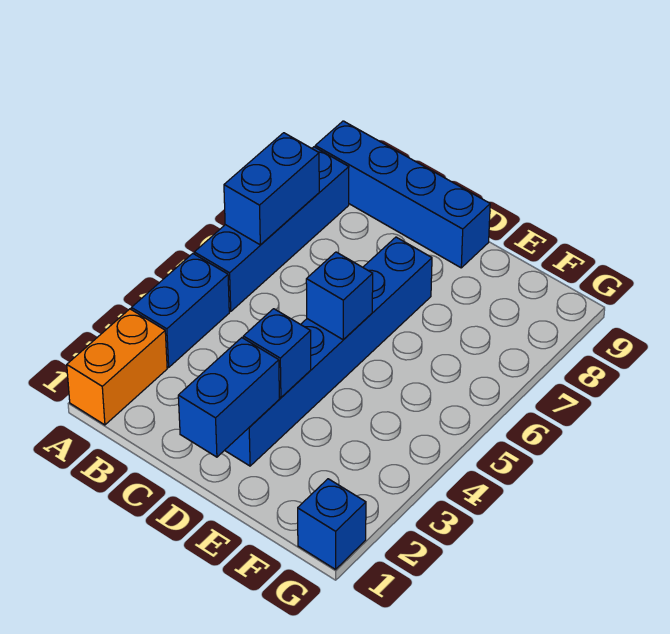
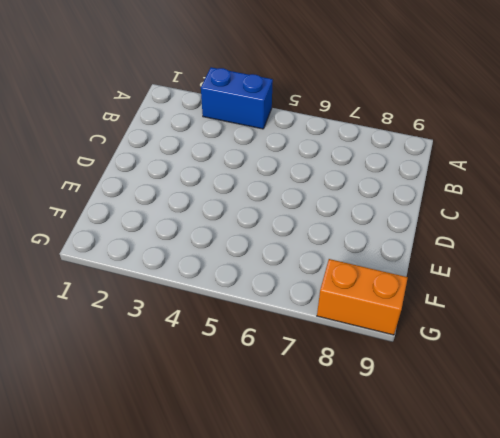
orange brick G8:G9 level 1 -> orange brick A1:A2 level 1
none -> blue brick A5:A8 level 1
none -> blue brick A9:D9 level 1

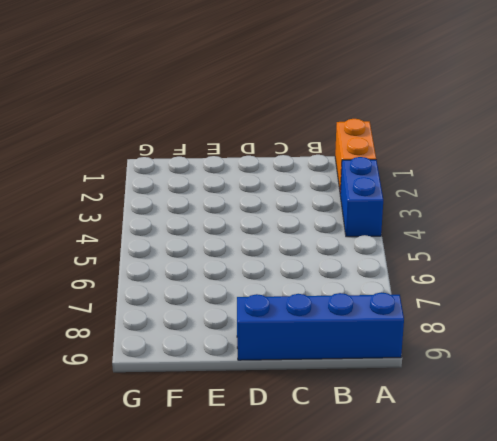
none -> blue brick A5:A8 level 1
none -> blue brick D2:D7 level 1

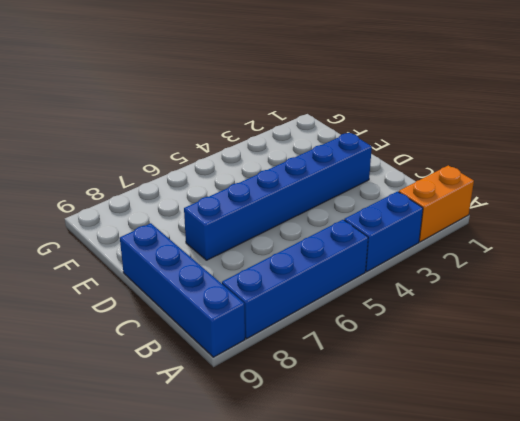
none -> blue brick G1 level 1
none -> blue brick A6:A7 level 2

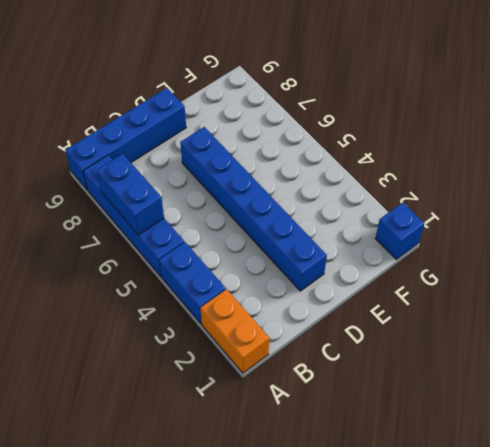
none -> blue brick D1:D2 level 2
none -> blue brick D3 level 2

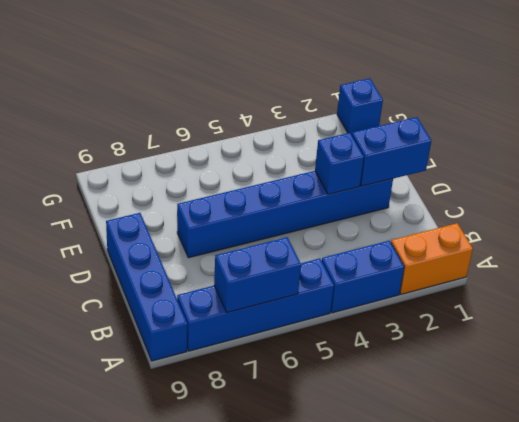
none -> blue brick D5 level 2

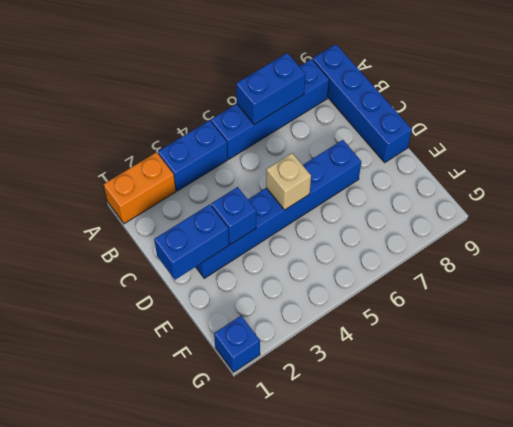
tan brick D5 level 2 -> blue brick D5 level 2

